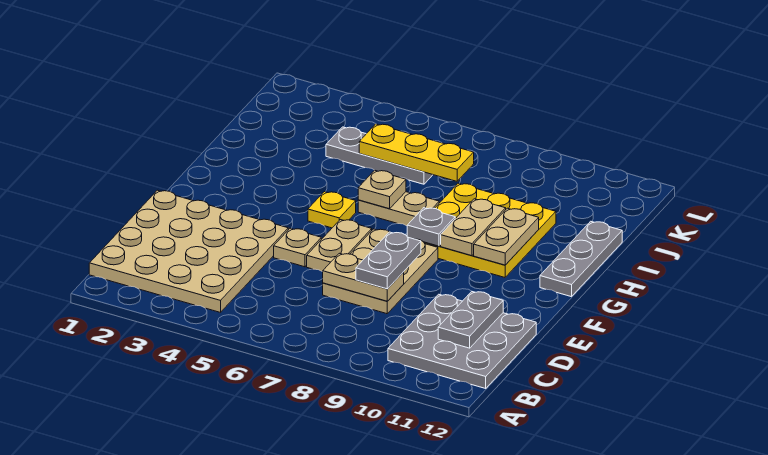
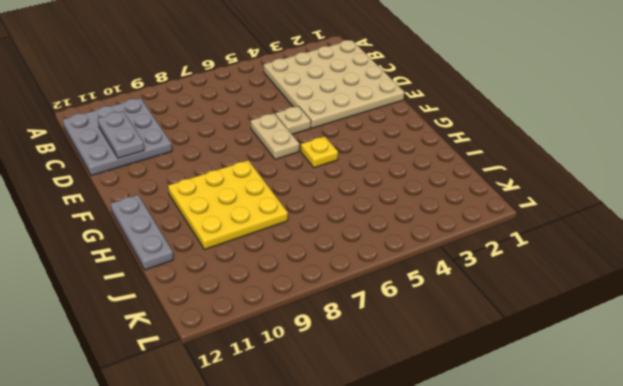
none -> tan plate D7:F8 level 1
none -> tan plate H6:H7 level 1
none -> grey plate J4:J6 level 1

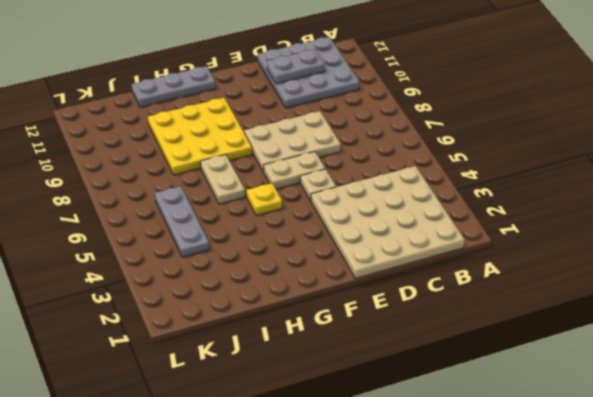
none -> tan plate D7:D8 level 2
none -> grey plate G8 level 2
none -> tan plate G9:H9 level 2

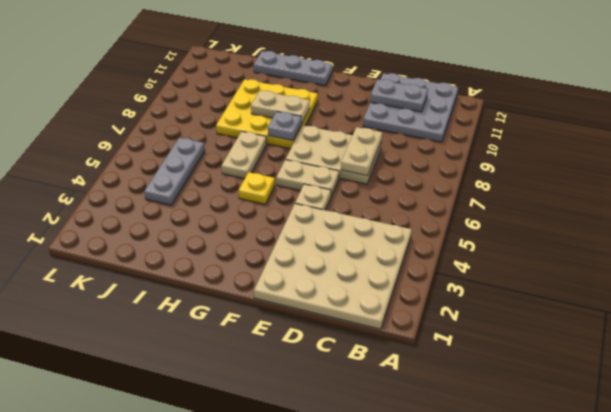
none -> tan plate G10:H10 level 2
none -> tan plate H6 level 2
none -> yellow plate J5:J7 level 2

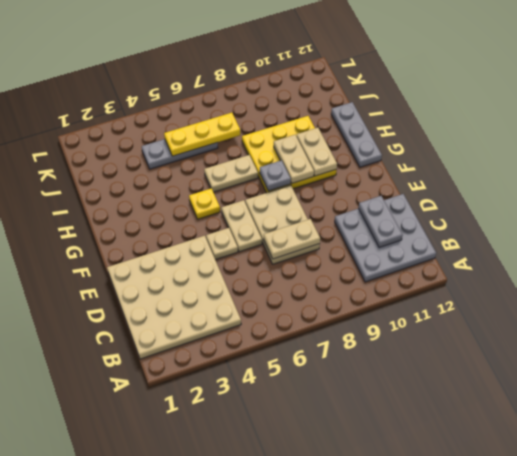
none -> tan plate H6 level 2
none -> grey plate D8:E8 level 3

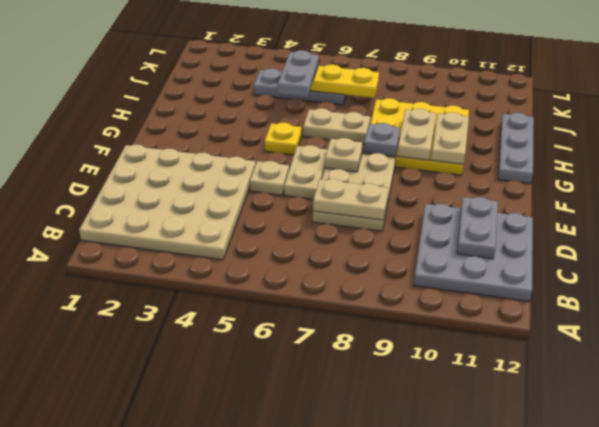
tan plate F7 level 2 -> tan plate H6 level 2
grey plate I5:J5 level 3 -> grey plate D8:E8 level 3

